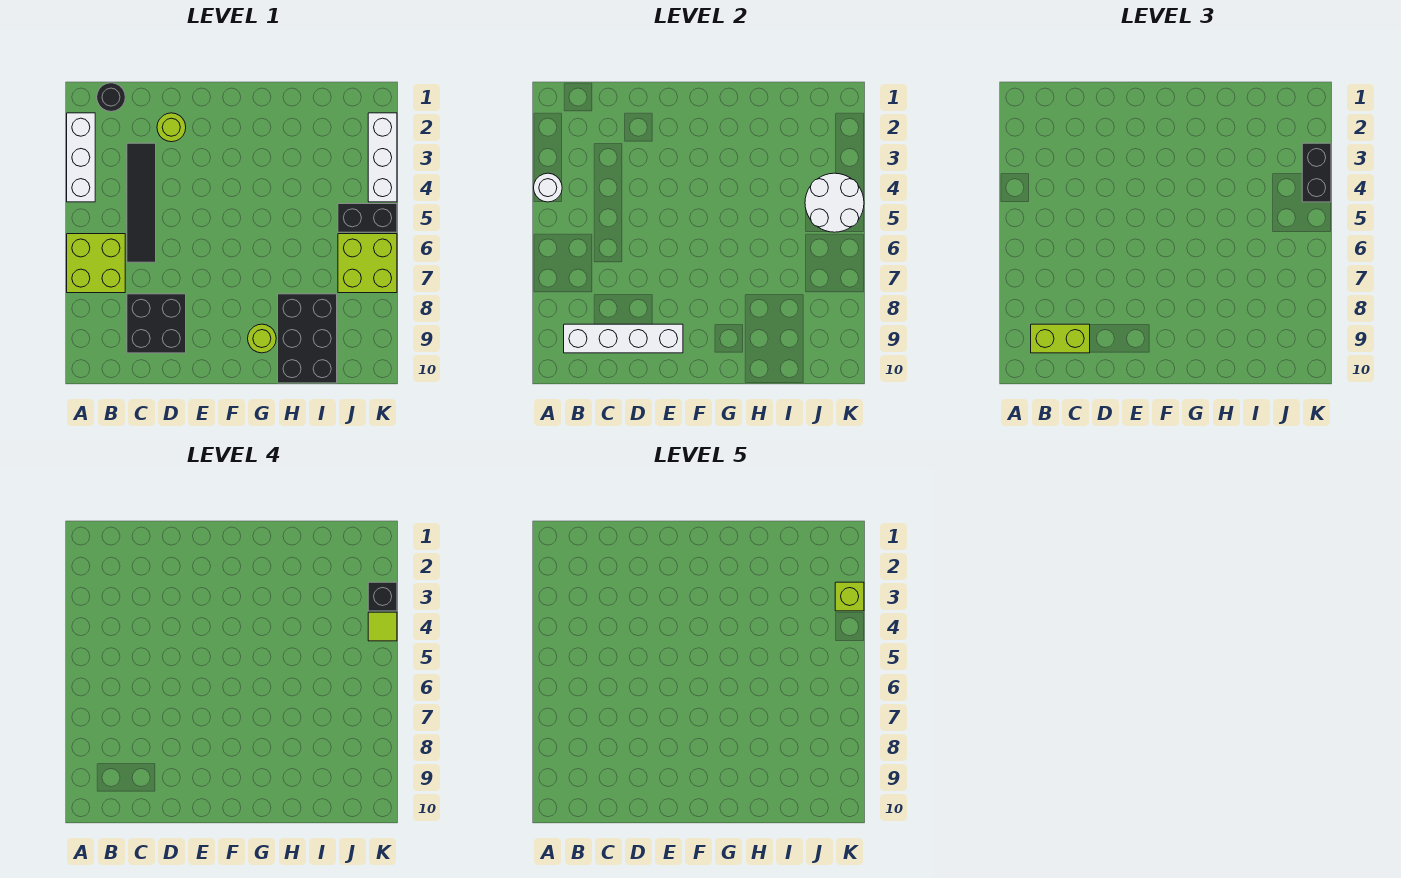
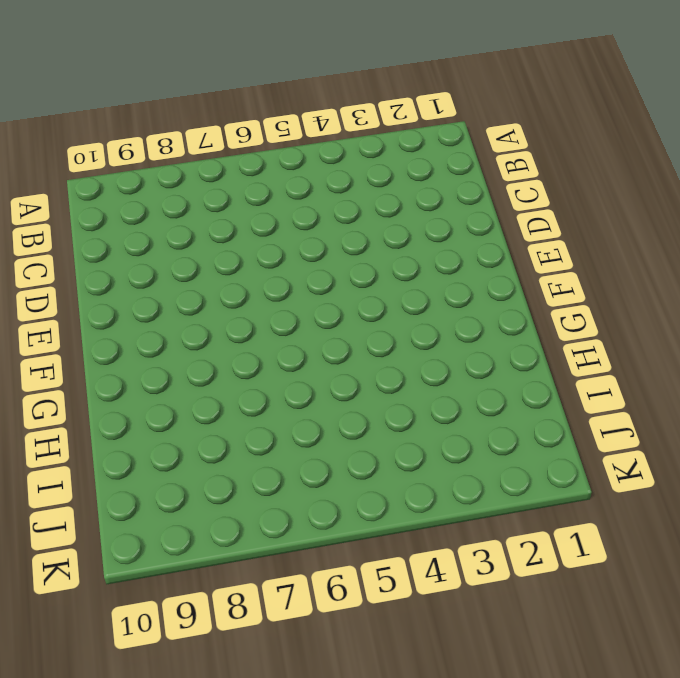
none -> white brick A2:A4 level 1
none -> lime brick A6:B7 level 1
none -> black round brick B1 level 1

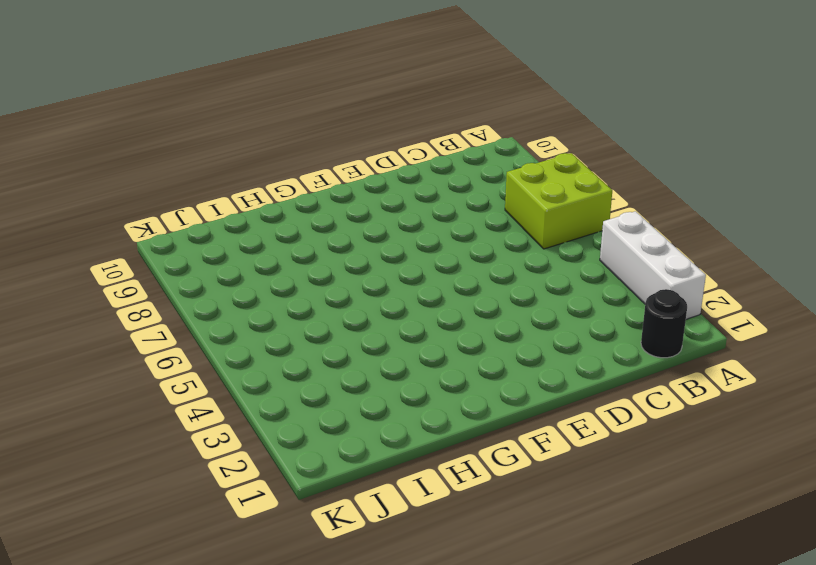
none -> black tile C3:C6 level 1
none -> black brick C8:D9 level 1
none -> lime round brick D2 level 1

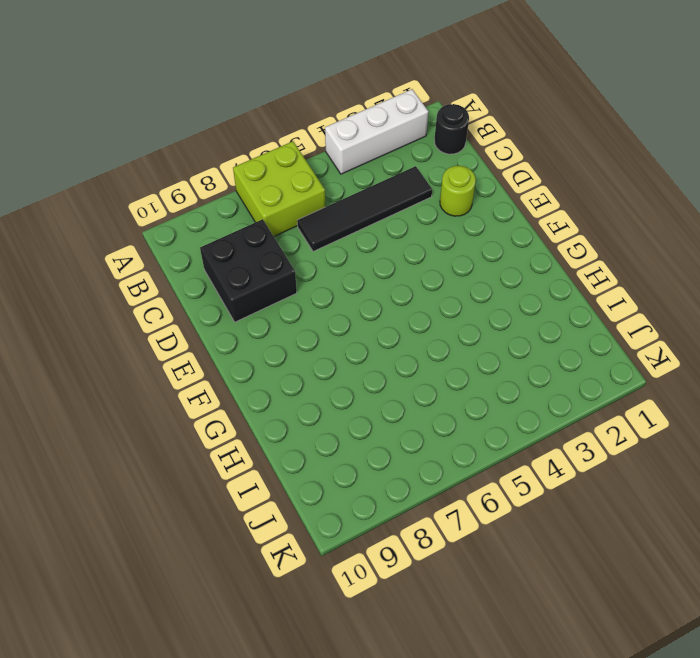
none -> lime round brick G9 level 1
none -> black brick H8:I10 level 1
none -> black brick J5:K5 level 1

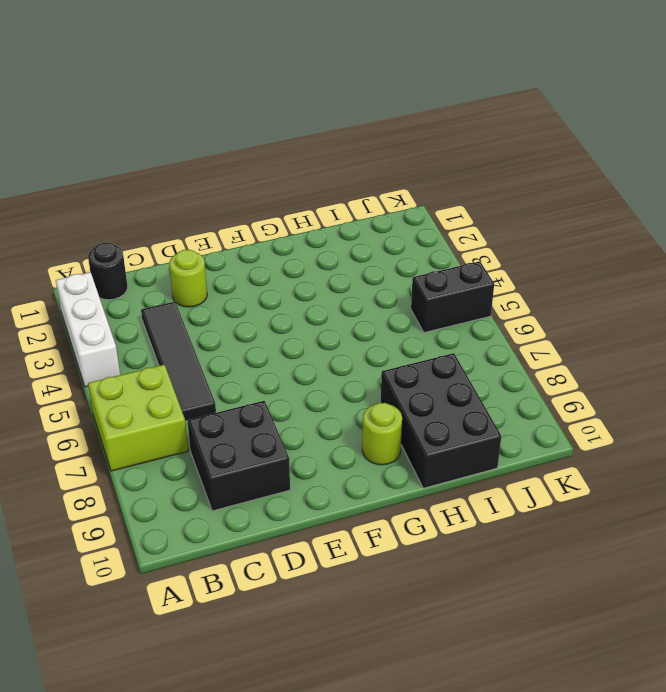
none -> lime brick J6:K7 level 1
none -> white brick K2:K4 level 1
none -> white round brick A4 level 2

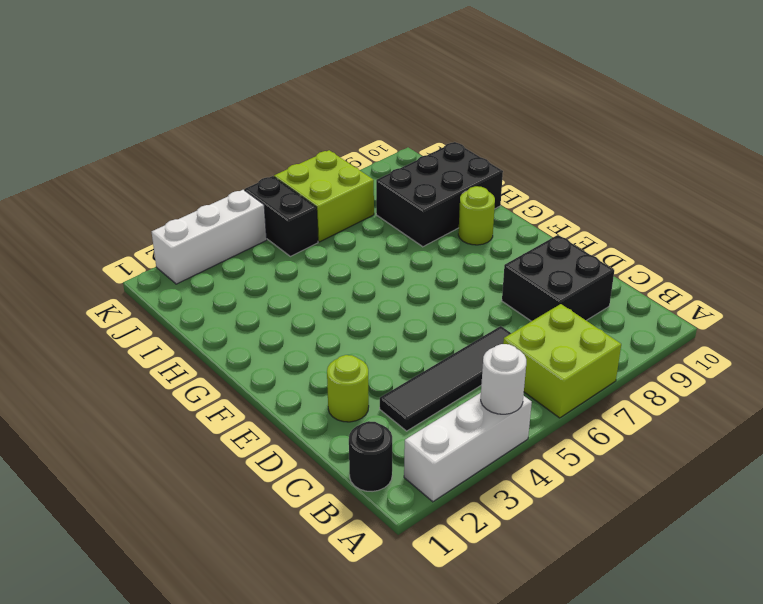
none -> white brick B9:E9 level 2
none -> white round brick J4:K5 level 2
none -> lime brick B9:C9 level 3

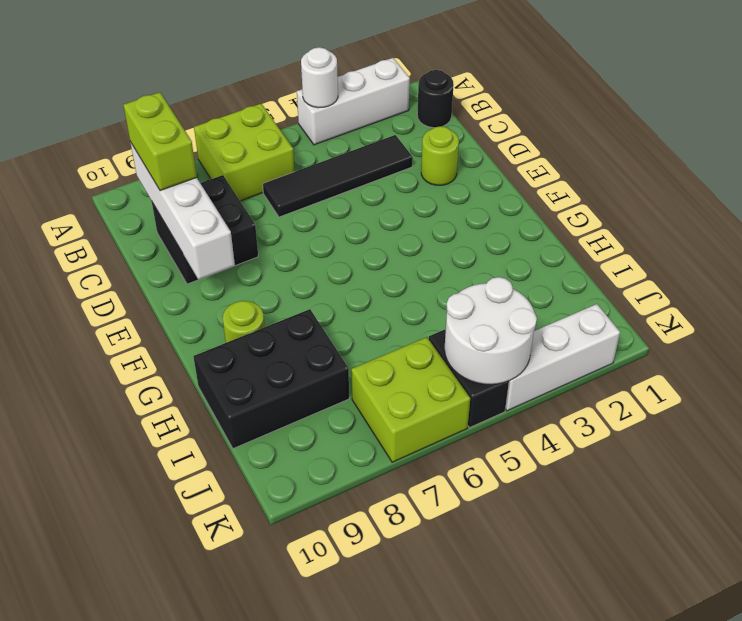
none -> black brick K3:K4 level 3
none -> black brick K3 level 4
none -> lime tile K4 level 4

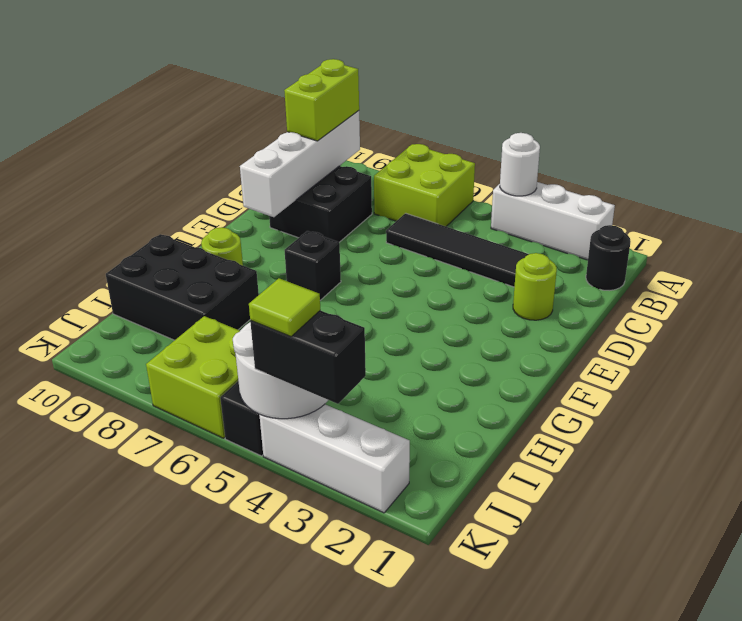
black brick F7 level 1 -> black brick K3 level 4
none -> lime brick K3 level 5

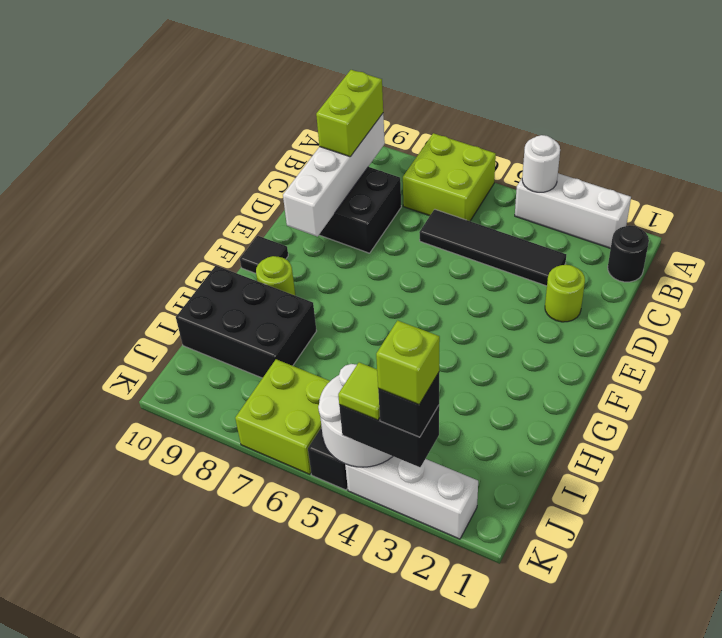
black tile F10 level 1 -> none

